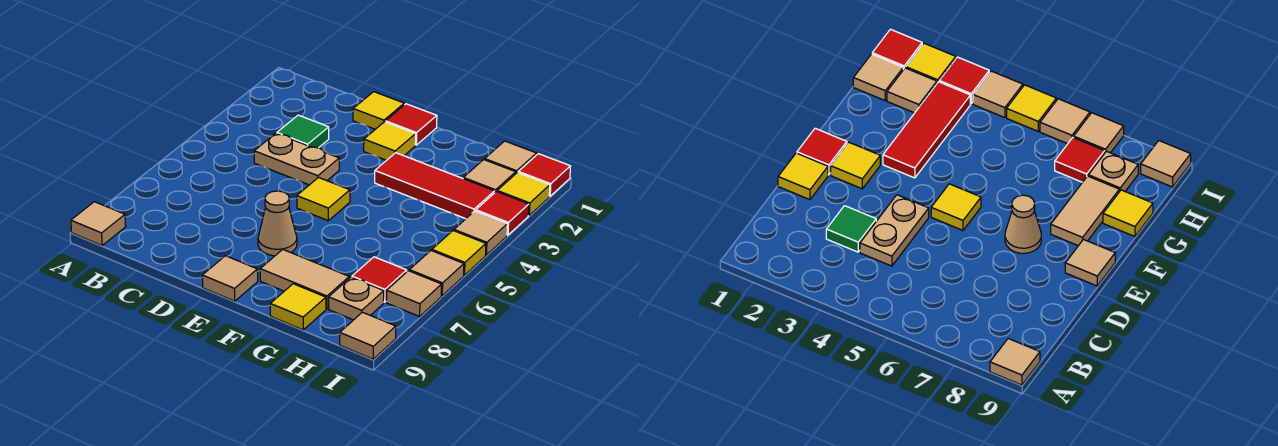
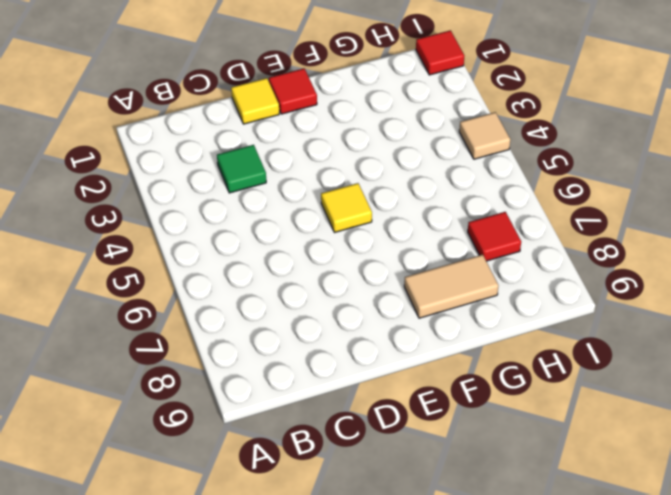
none -> tan tile A9 level 1
none -> tan plate C4:D4 level 1
none -> yellow tile E2 level 1

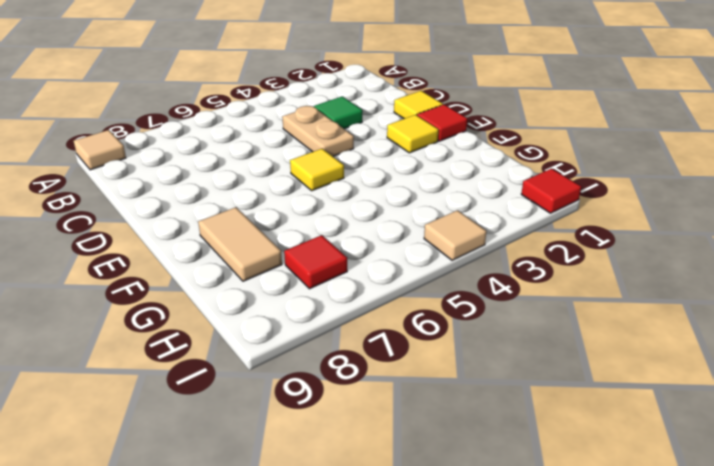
none -> tan cone E7 level 1
none -> tan tile E9 level 1
none -> red tile F3:H3 level 1

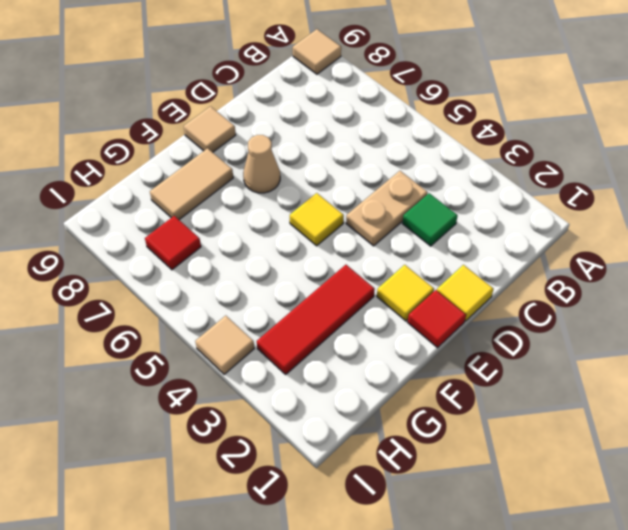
none -> yellow tile G9 level 1
none -> tan tile H1 level 1
none -> tan tile H2 level 1

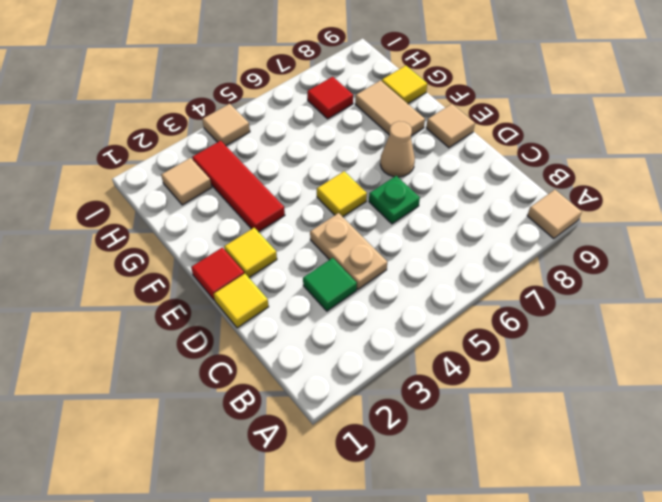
green plate D6 level 1 -> none
none -> tan tile H1 level 1
none -> tan plate H8 level 1
none -> red tile I1 level 1

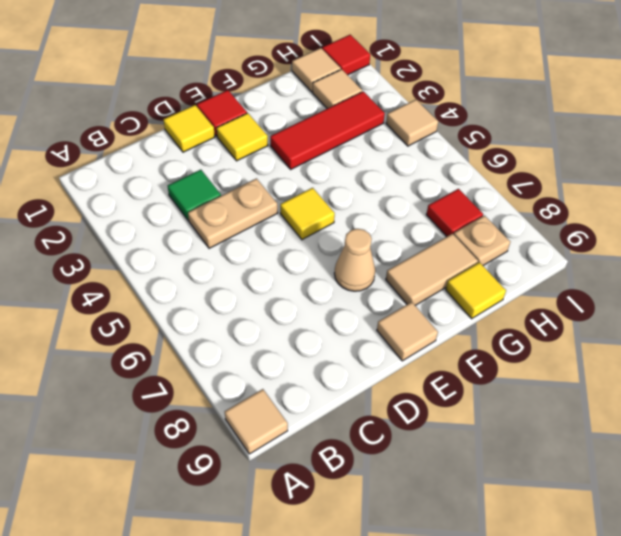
none -> yellow tile I2 level 1
none -> red tile I3 level 1
none -> yellow tile I5 level 1

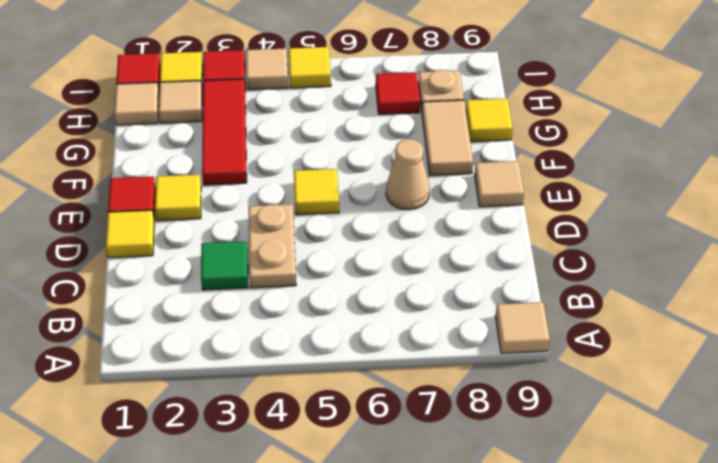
none -> tan tile I6 level 1
none -> tan tile I7 level 1
none -> tan tile I9 level 1

